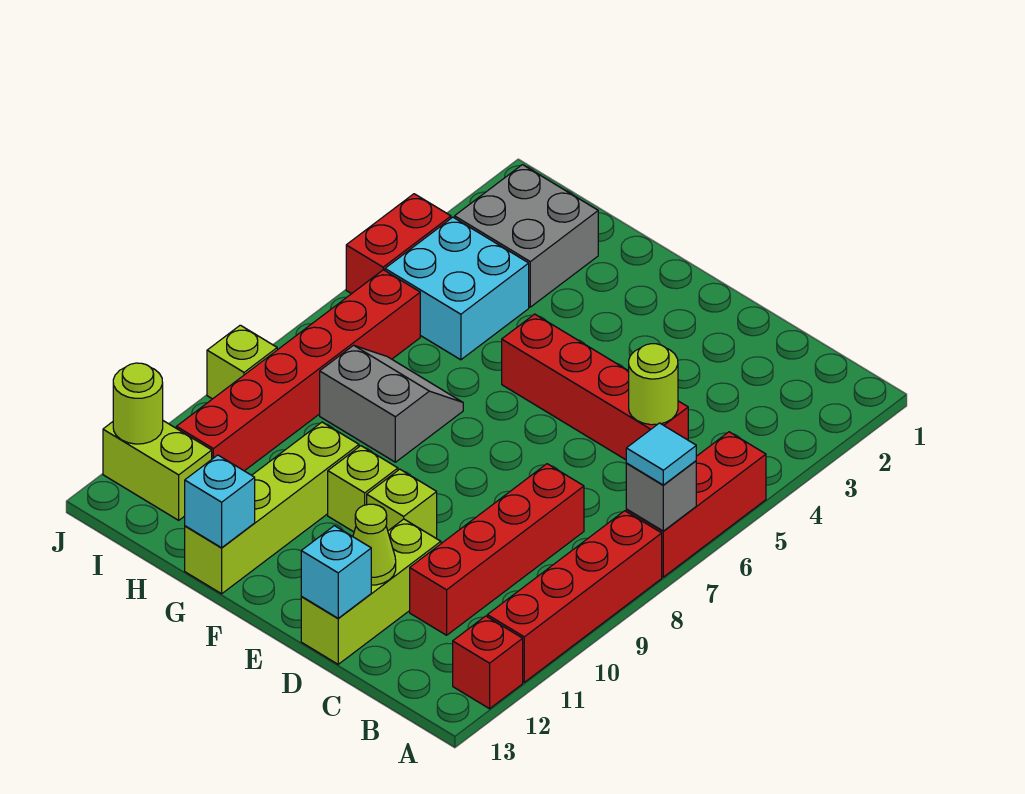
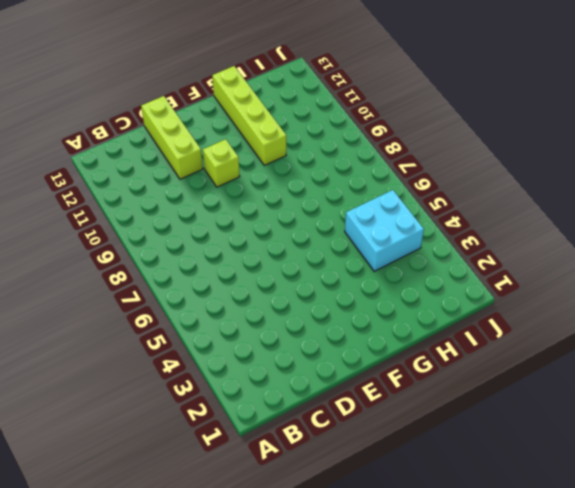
none -> red brick A5:A7 level 1
none -> red brick A8:A11 level 1
none -> red brick A12 level 1

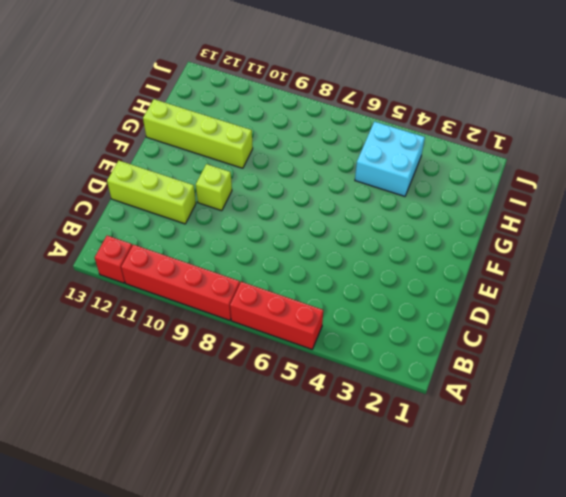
none -> red brick C5:F5 level 1
none -> red brick C8:C11 level 1
none -> lime brick F10 level 1

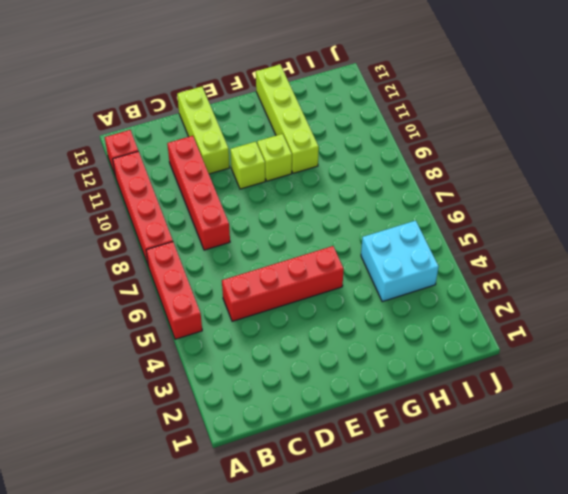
none -> grey slope G7:H8 level 1 top 8
none -> grey brick H2:I3 level 1
none -> red brick I6:I11 level 1

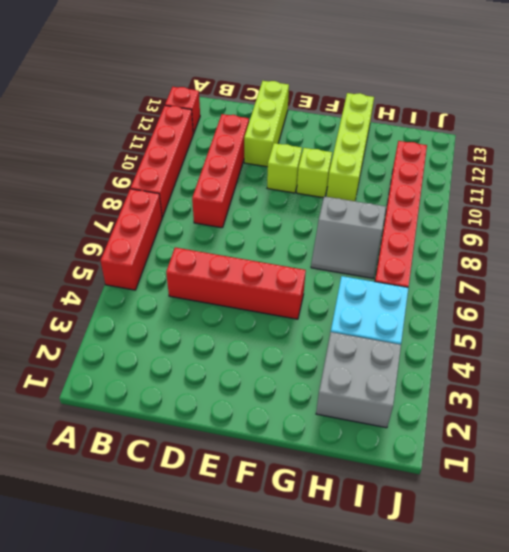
none -> lime brick I12:J12 level 1
none -> red brick J4:J5 level 1
none -> lime brick J9 level 1

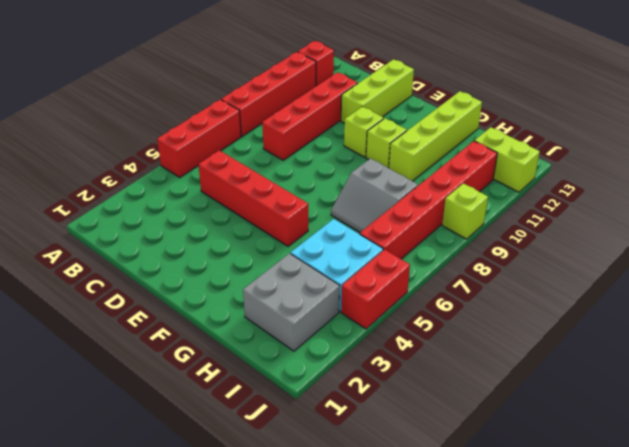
none -> grey brick A7 level 2
none -> lime round brick C5 level 2
none -> lime cone D12 level 2

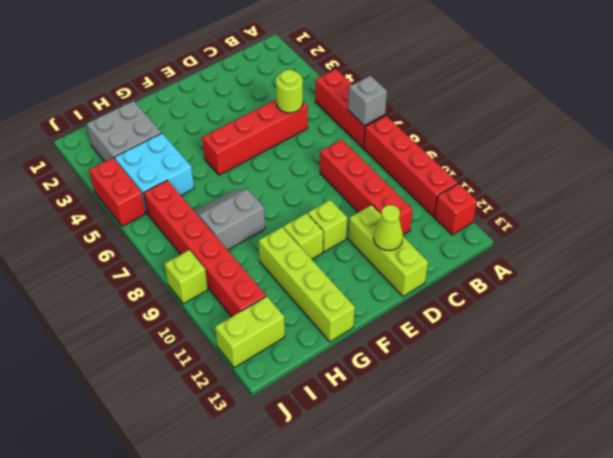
none -> cyan brick D13 level 2
none -> cyan brick G13 level 2
none -> lime round brick J12 level 2

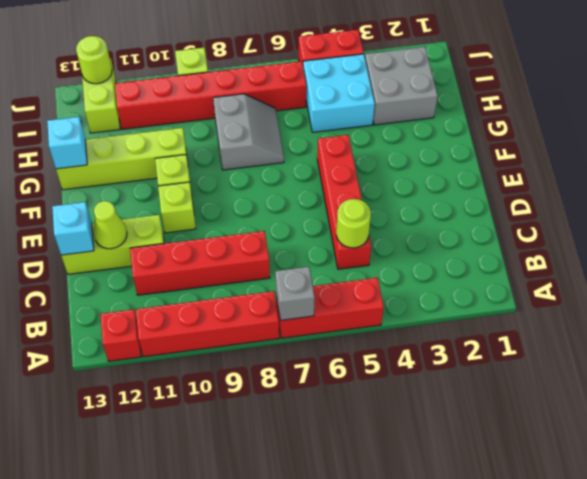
none -> cyan tile A7 level 3

